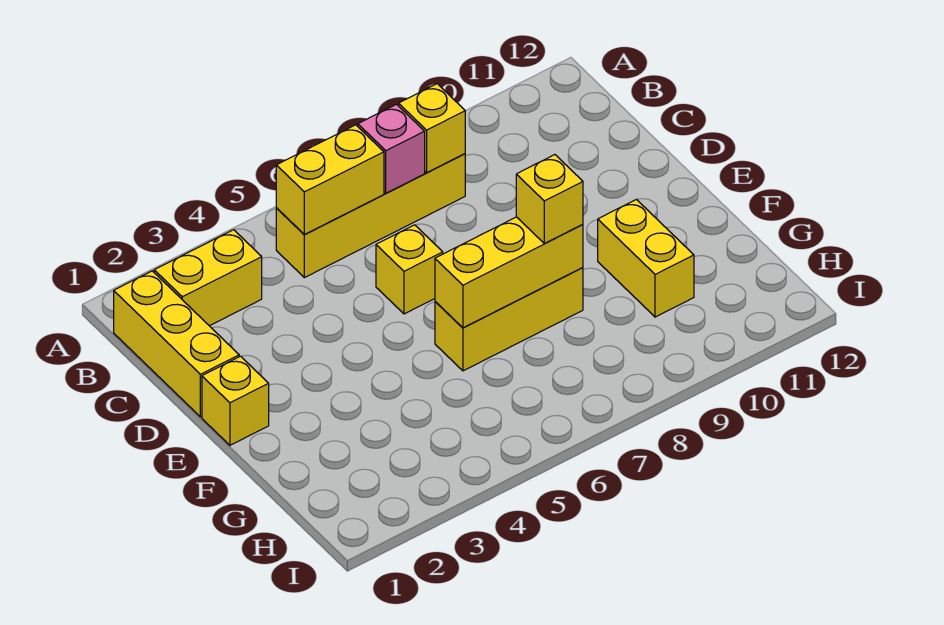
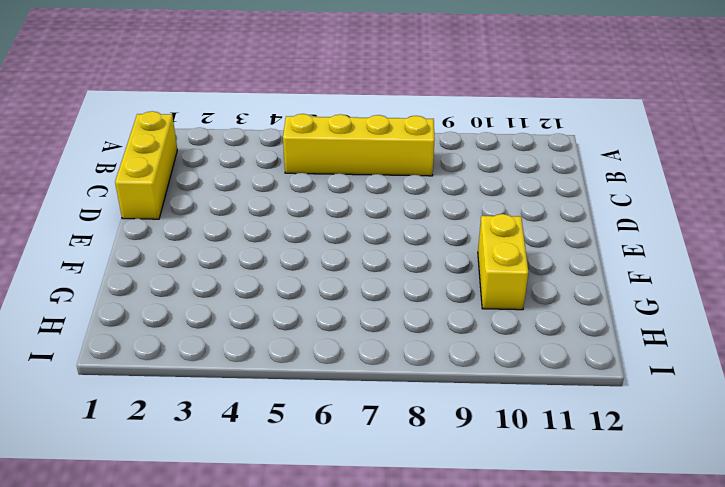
none -> yellow brick B2:B3 level 1
none -> yellow brick D6 level 1
none -> yellow brick E1 level 1

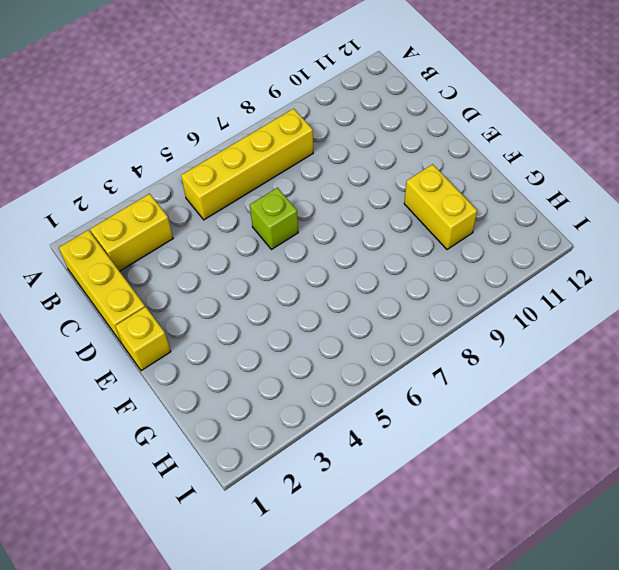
lime brick D6 level 1 -> yellow brick D6 level 1
none -> yellow brick F6:F8 level 1
none -> yellow brick B5:B6 level 2
none -> pink brick B7 level 2

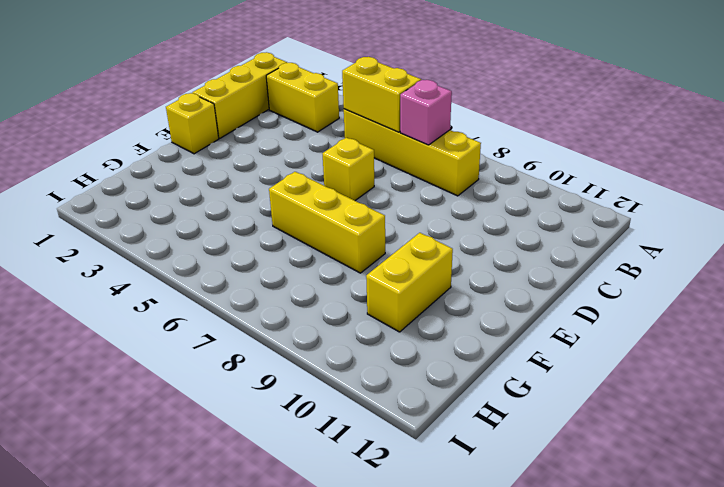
none -> yellow brick B8 level 2
none -> yellow brick F6:F8 level 2
none -> yellow brick F8 level 3

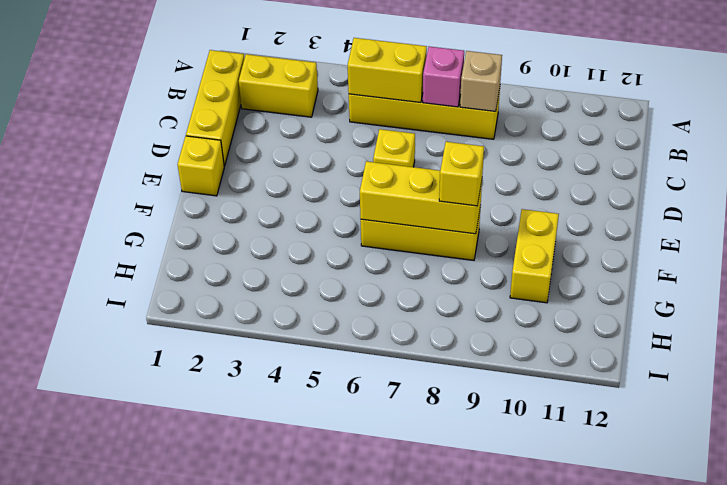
tan brick B8 level 2 -> yellow brick B8 level 2

